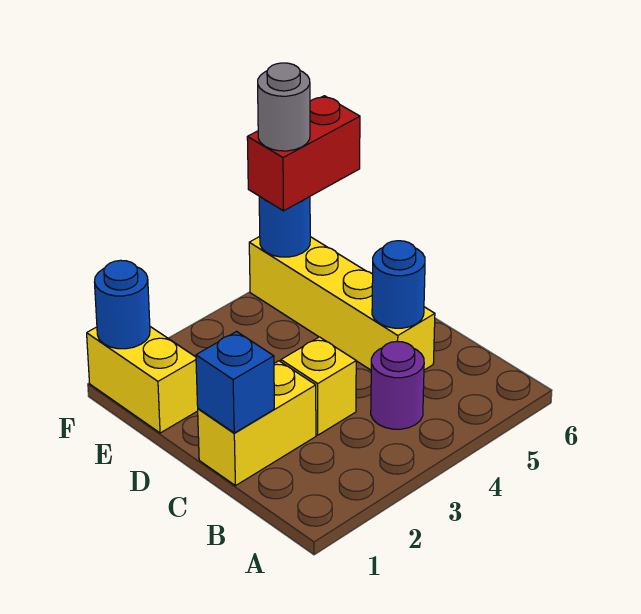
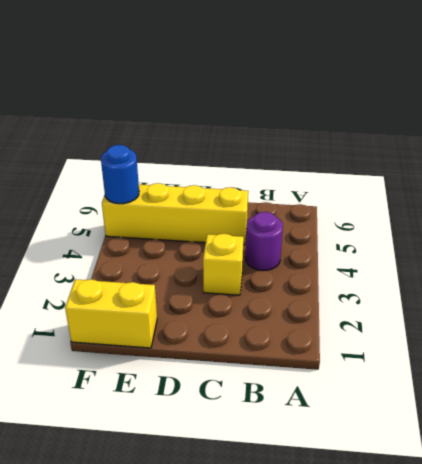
none -> yellow brick C1:C2 level 1
none -> blue brick C1 level 2

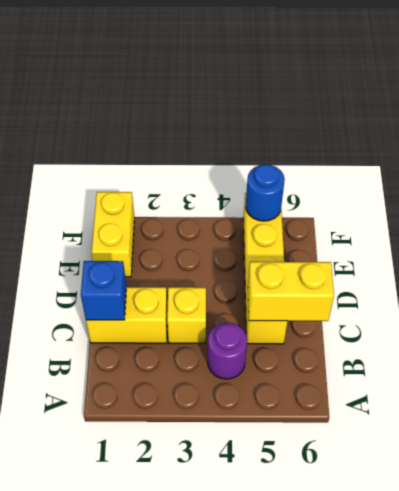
yellow brick C5:C6 level 2 -> blue round brick C5 level 2
none -> blue round brick F1 level 2
none -> red brick F5:F6 level 3

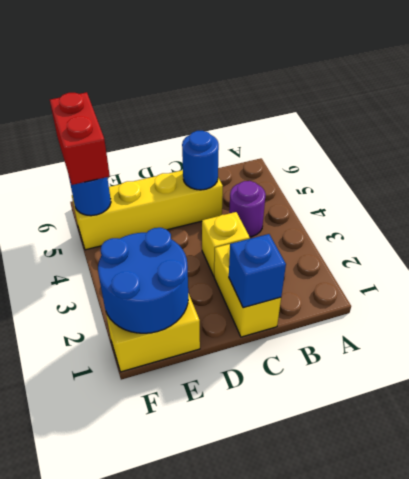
blue round brick E1:F2 level 2 -> blue round brick F1 level 2
none -> grey round brick F5 level 4

